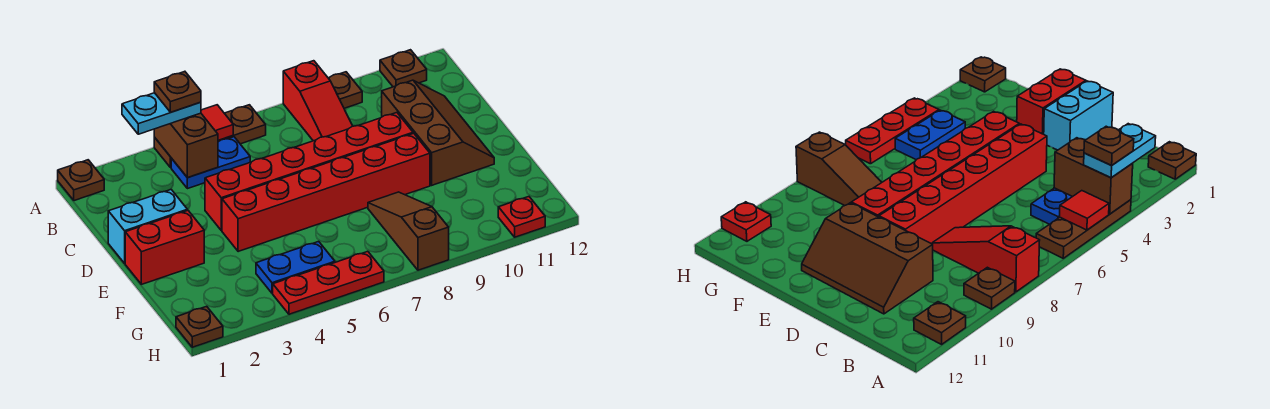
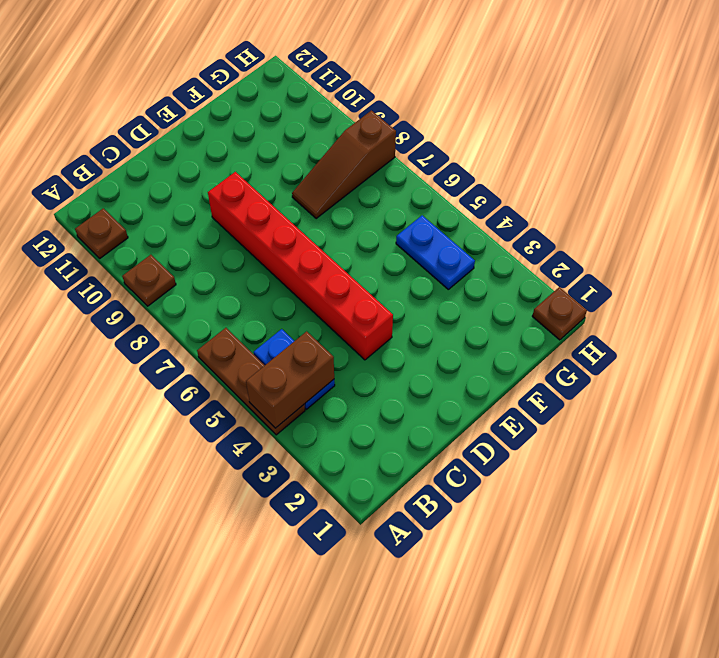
none -> brown plate A1 level 1
none -> red slope A8:C8 level 1 top A
none -> brown slope C10:E11 level 1 top 10

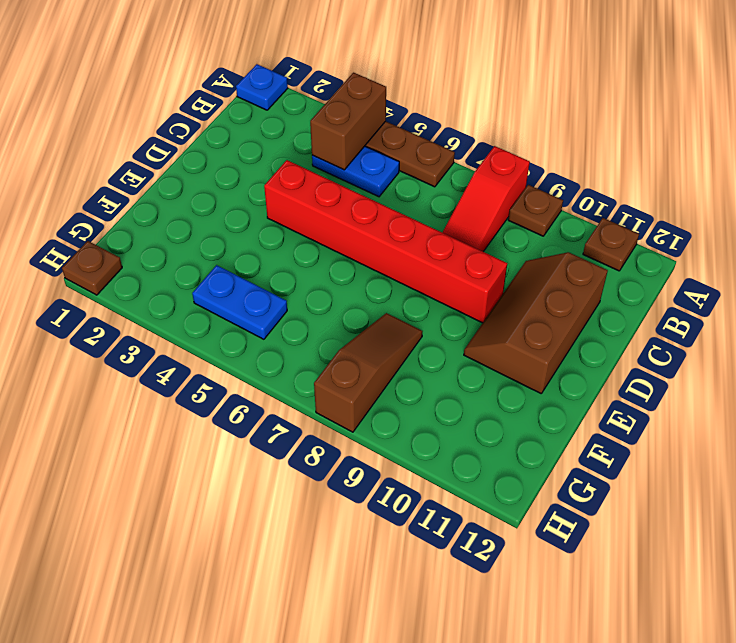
blue plate A1 level 1 -> brown plate A1 level 1
brown slope C10:E11 level 1 top 11 -> brown slope C10:E11 level 1 top 10
none -> cyan brick D1:D2 level 1
none -> red brick E1:E2 level 1
none -> red brick E4:E9 level 1

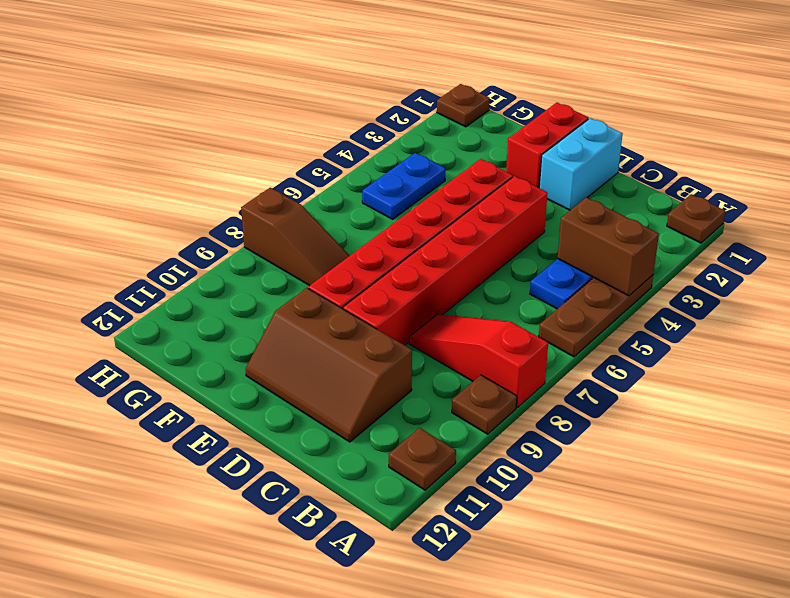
none -> red plate H4:H6 level 1
none -> red plate H11 level 1
none -> red tile A5 level 2

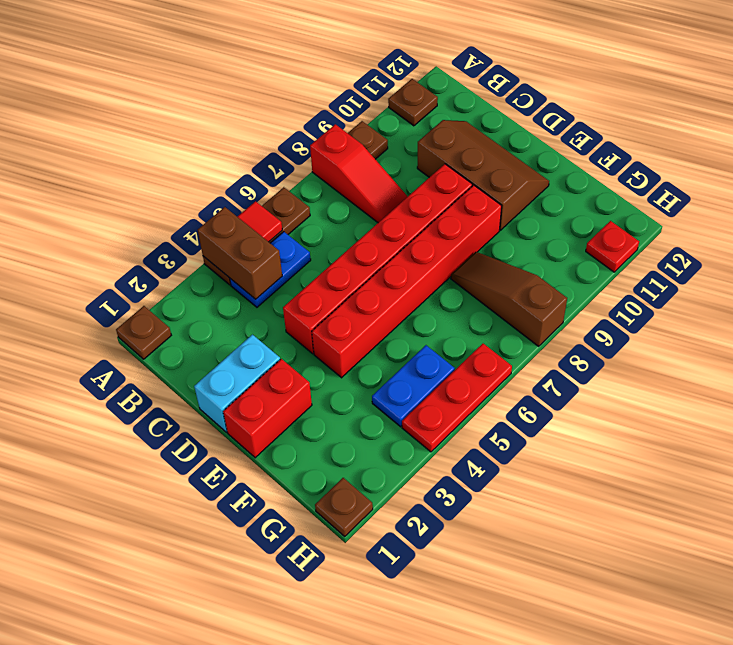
none -> cyan plate A3:A4 level 3
none -> brown plate A4 level 4

